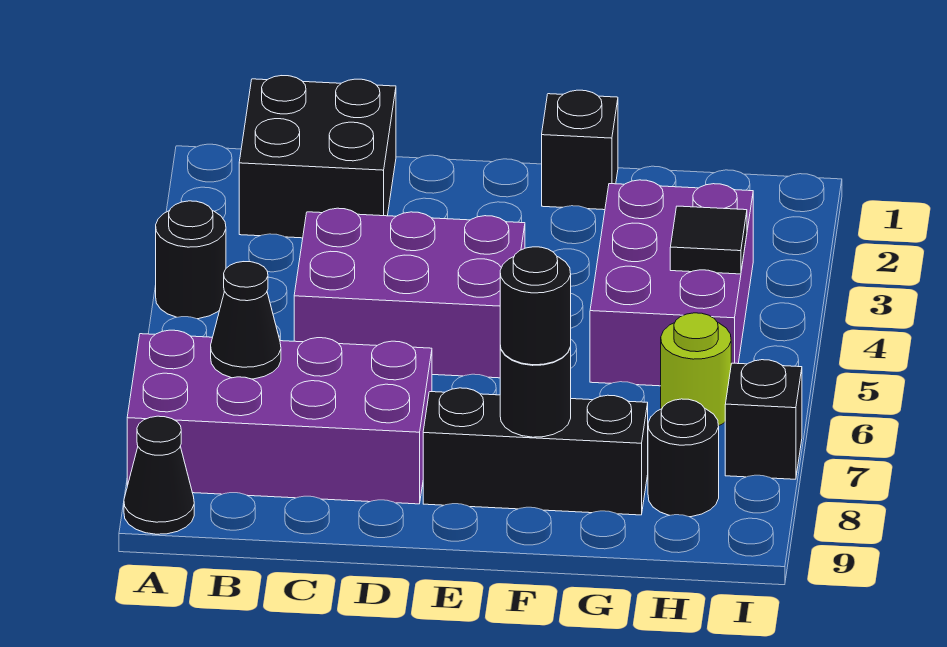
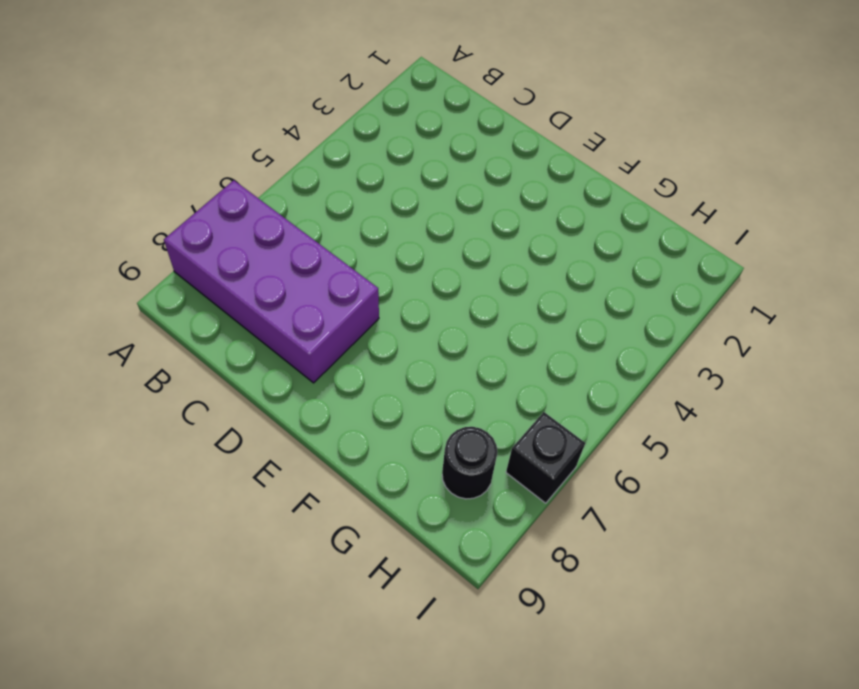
none -> black round brick A4 level 1
none -> black cone A9 level 1
none -> black brick B1:C2 level 1

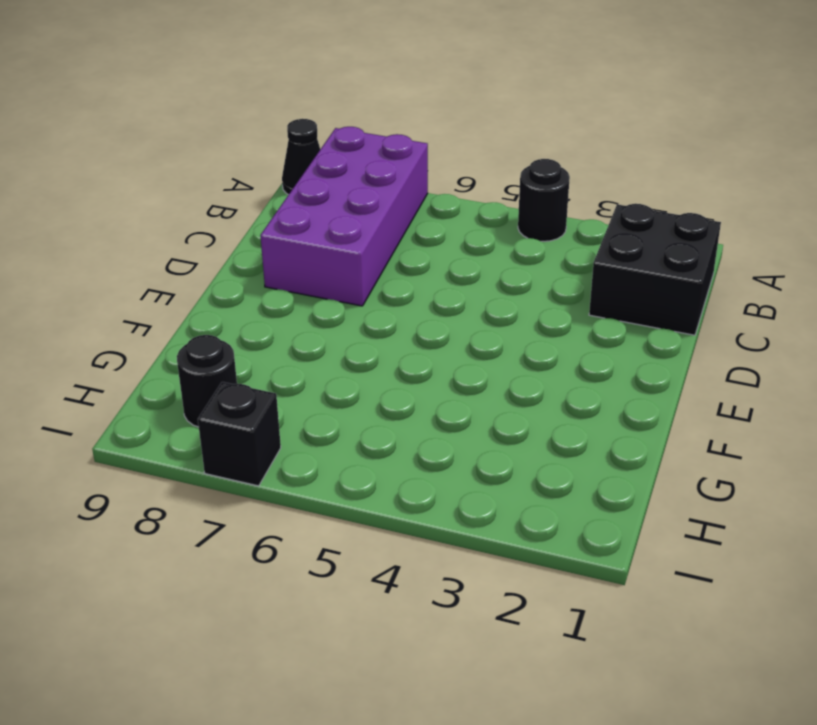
none -> purple brick C4:E5 level 1
none -> black brick E8:G8 level 1
none -> black brick F1 level 1

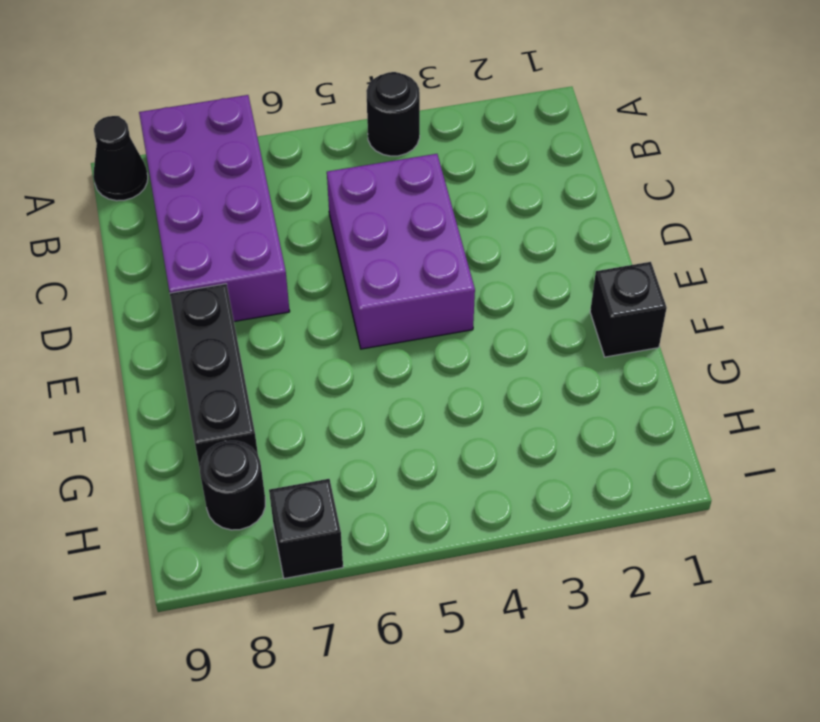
none -> black brick B1:C2 level 1
none -> purple brick G3:H5 level 1
none -> lime round brick H6 level 1

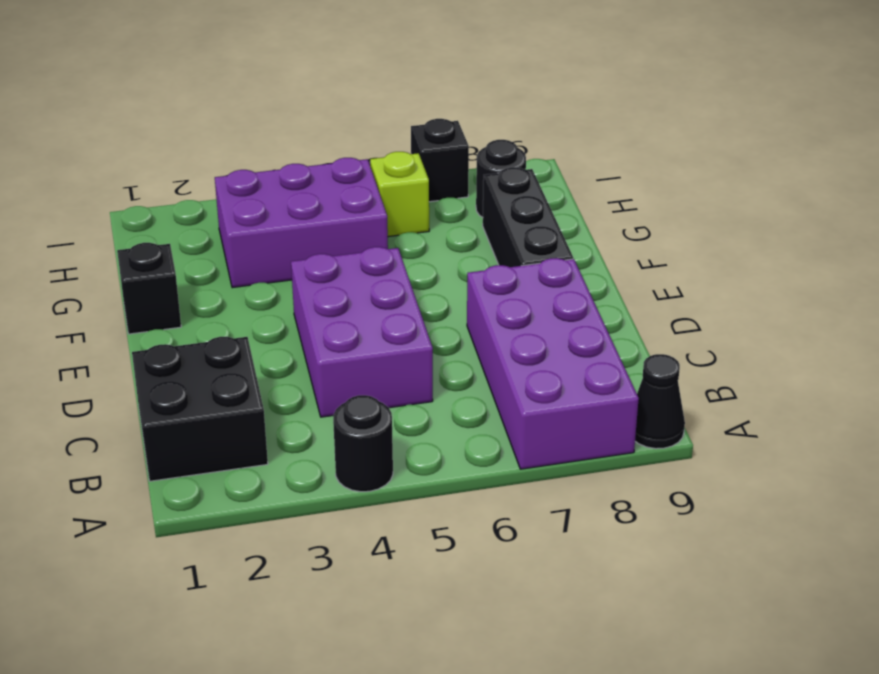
lime brick H6 level 1 -> lime round brick H6 level 1
none -> black cone B7 level 2
none -> black round brick F8 level 2
none -> black tile H4 level 2

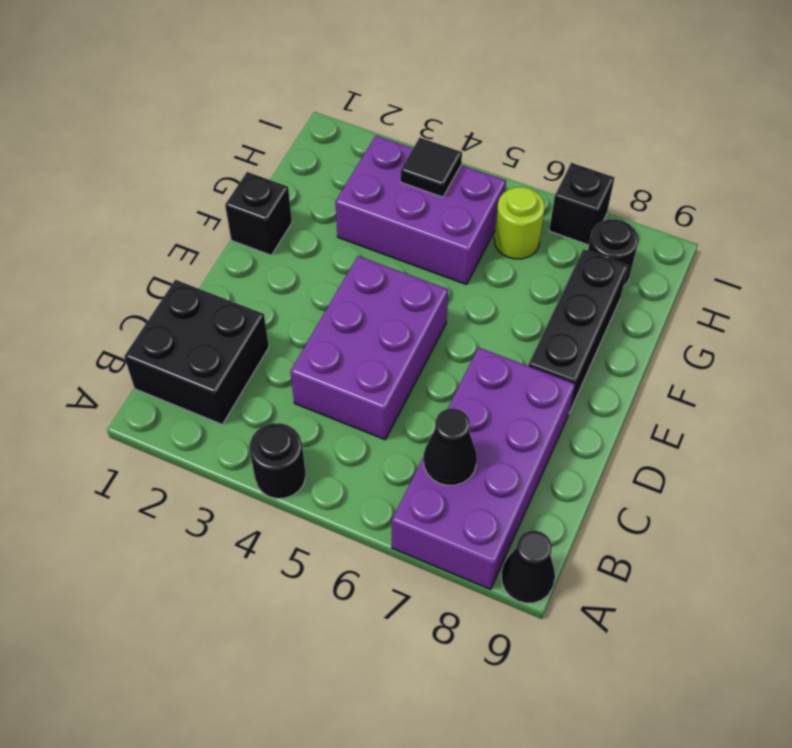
none -> black round brick F8 level 2
none -> black round brick F8 level 3

